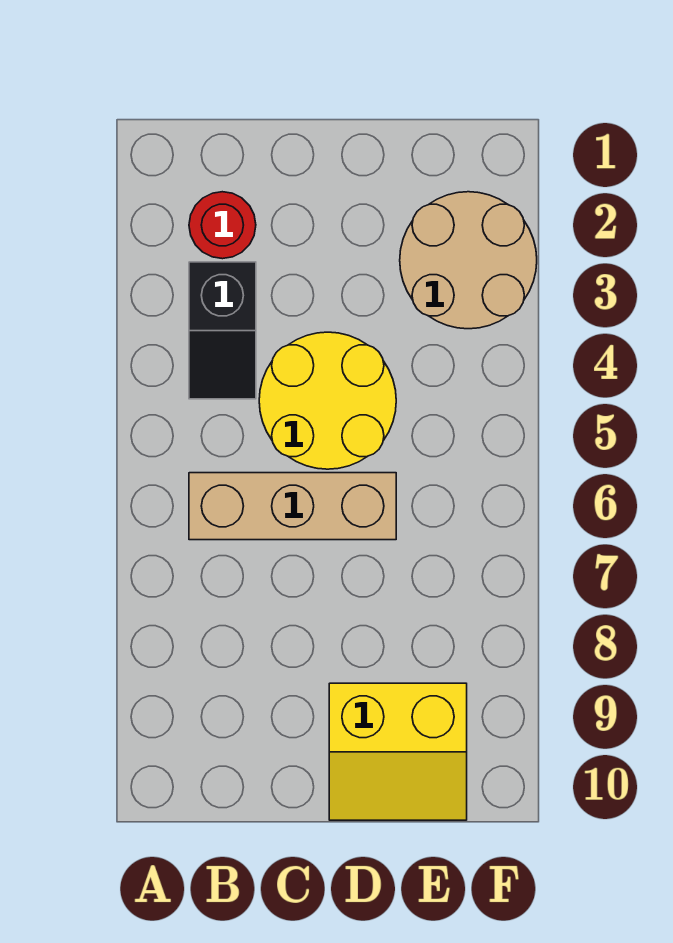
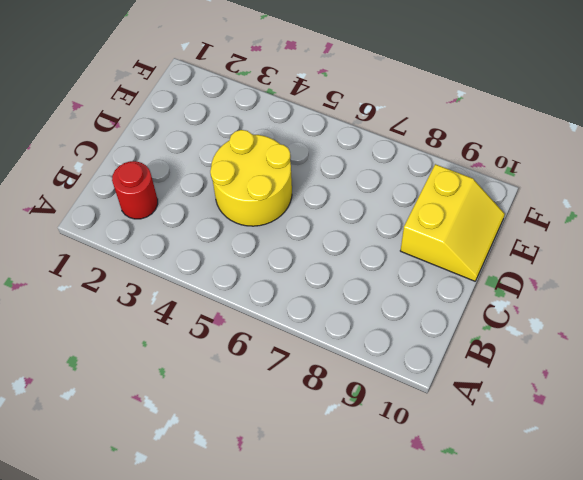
none -> black slope B3:B4 level 1 top 3
none -> tan brick B6:D6 level 1

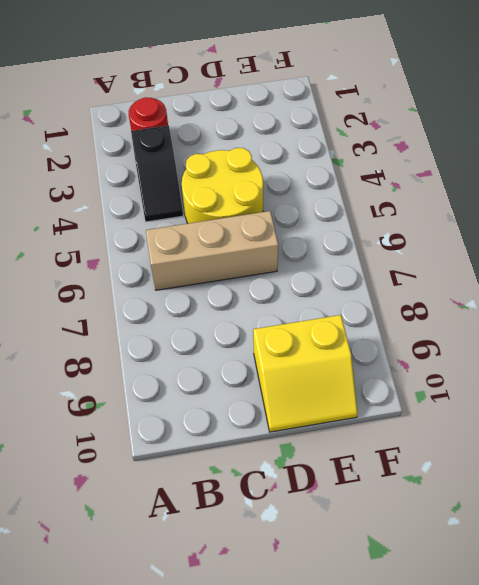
none -> tan round brick E2:F3 level 1

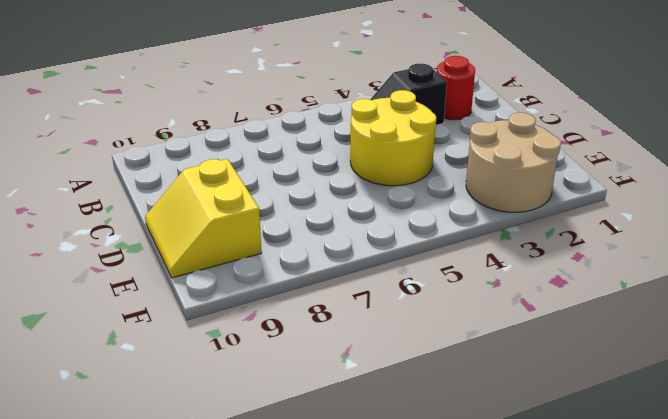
none -> tan brick B6:D6 level 1

